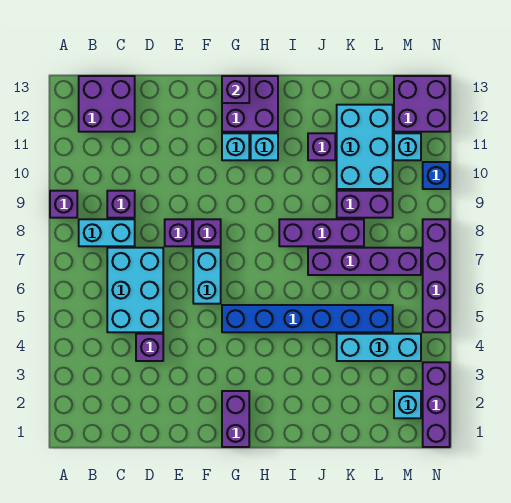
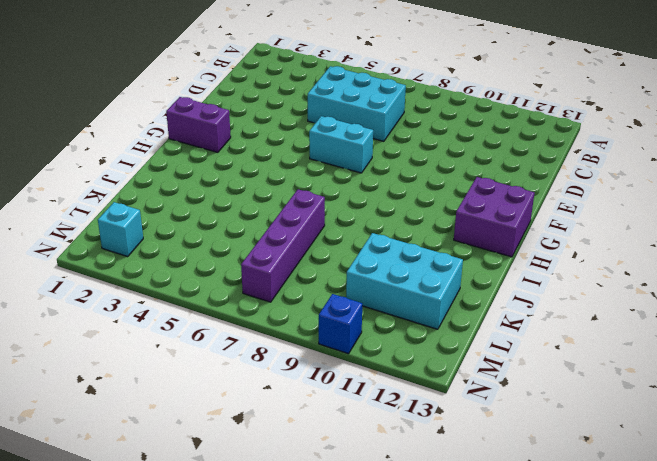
none -> purple brick A9 level 1
none -> cyan brick B8:C8 level 1
none -> purple brick B12:C13 level 1

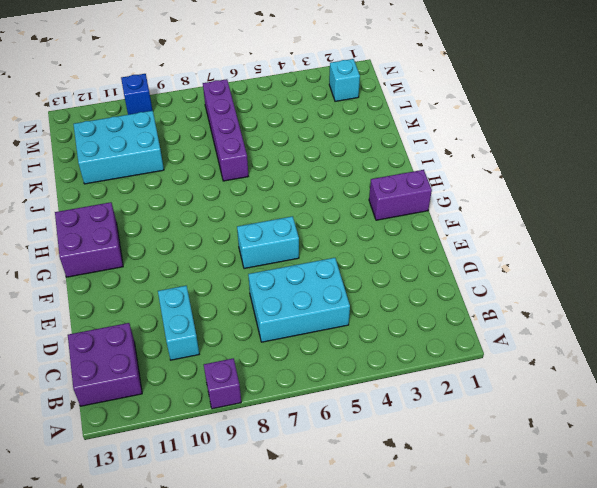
cyan brick C10:D10 level 1 -> cyan brick B8:C8 level 1
none -> purple brick C9 level 1
none -> purple brick D4 level 1
none -> purple brick E8 level 1

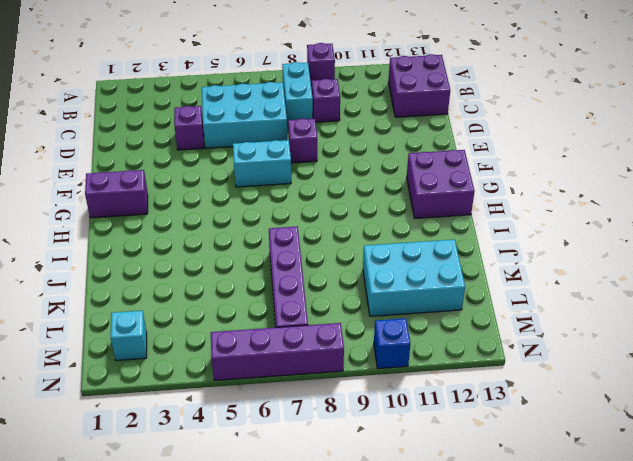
none -> purple brick F8 level 1
none -> blue brick G5:L5 level 1
none -> cyan brick G11 level 1

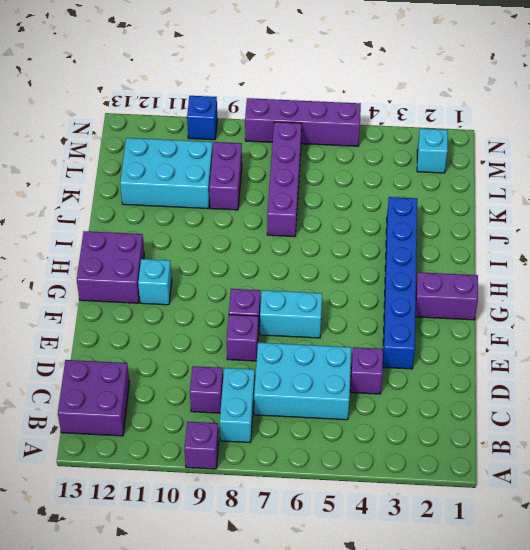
blue brick E3:J3 level 1 -> blue brick G5:L5 level 1
none -> cyan brick H11 level 1
none -> purple brick I8:K8 level 1
none -> purple brick J11 level 1

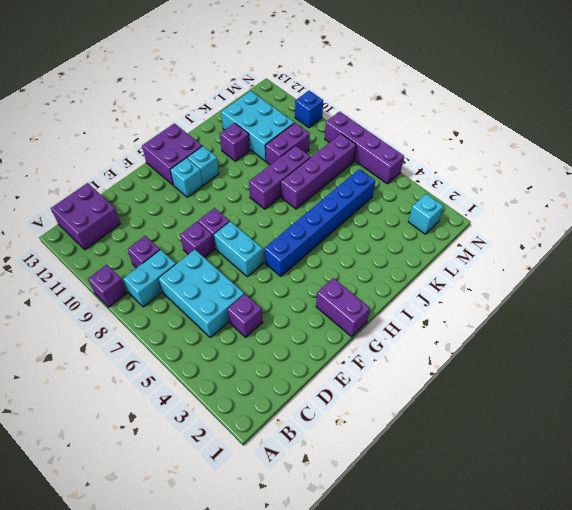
none -> cyan brick K4:M4 level 1
none -> cyan brick M11 level 1
none -> purple brick M12:N13 level 1

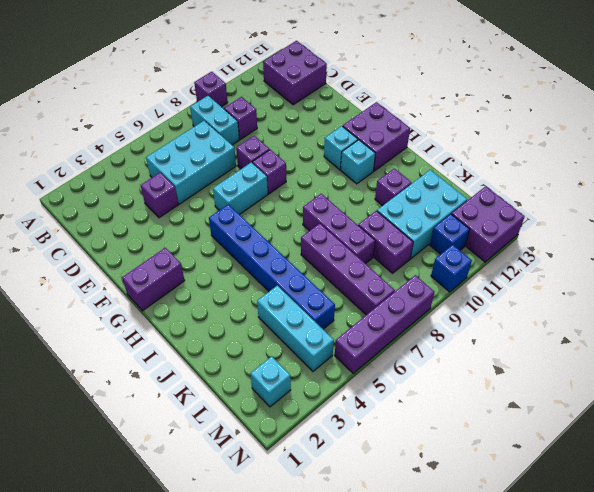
blue brick M11 level 1 -> cyan brick M11 level 1
none -> purple brick N1:N3 level 1
none -> purple brick G13 level 2

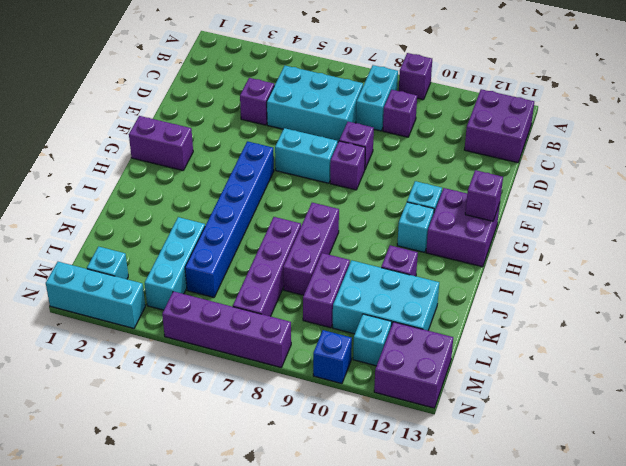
cyan brick N1:N3 level 1 -> purple brick N1:N3 level 1

